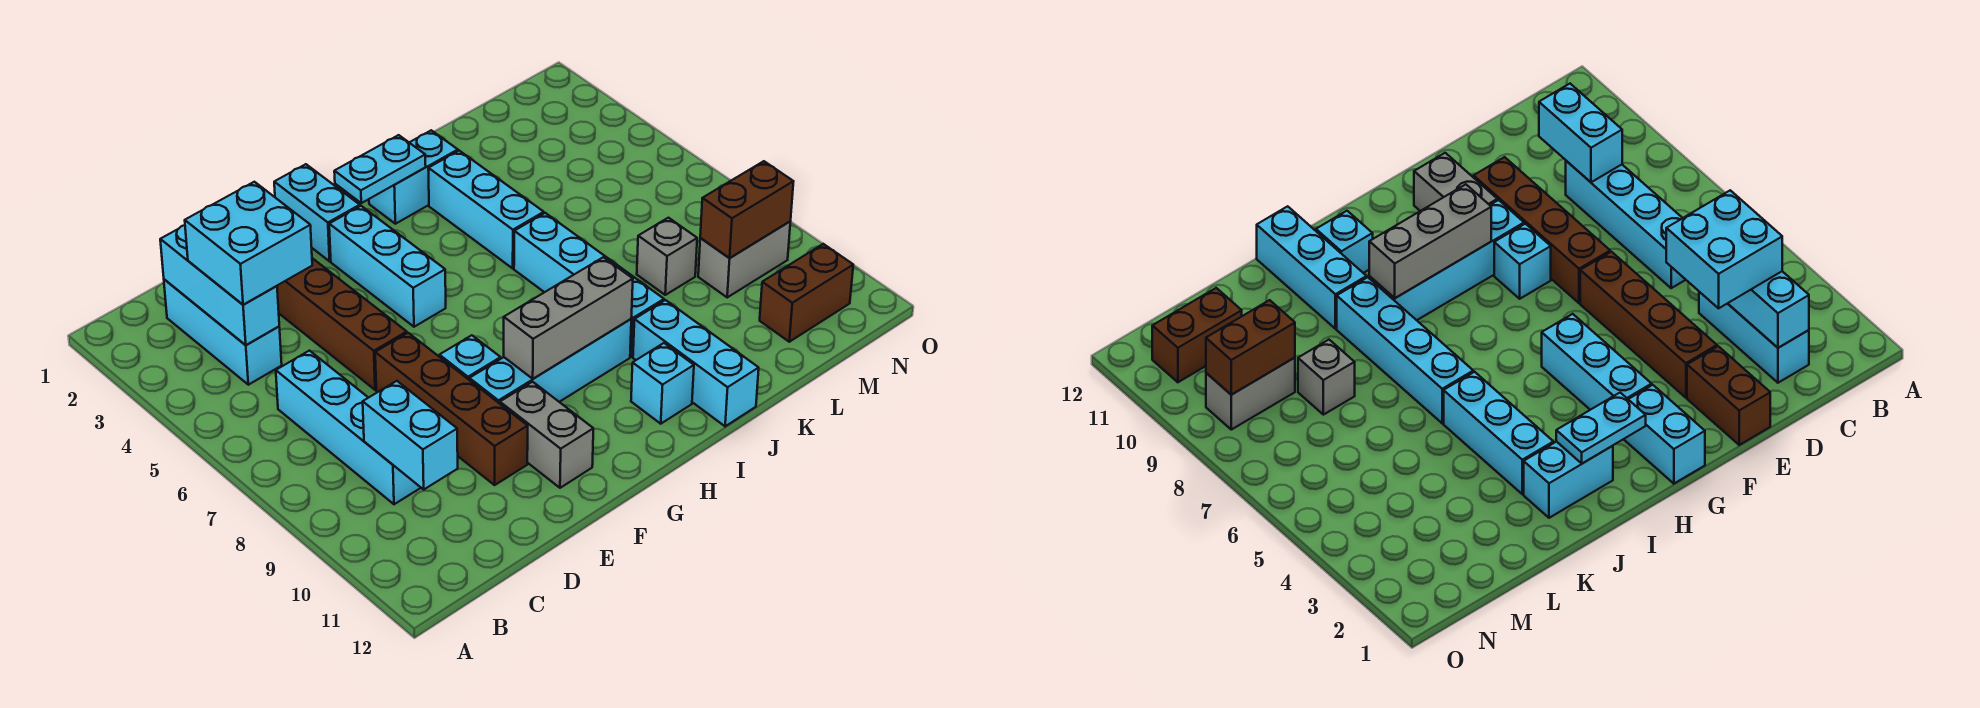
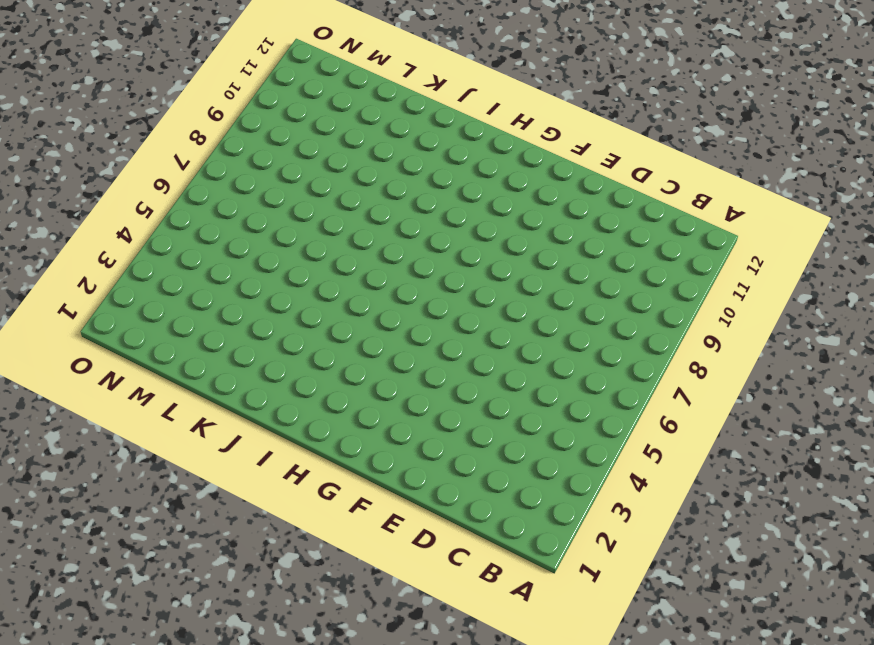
none -> cyan brick C2:C4 level 1
none -> cyan brick C6:C9 level 1
none -> brown brick E1:E2 level 1

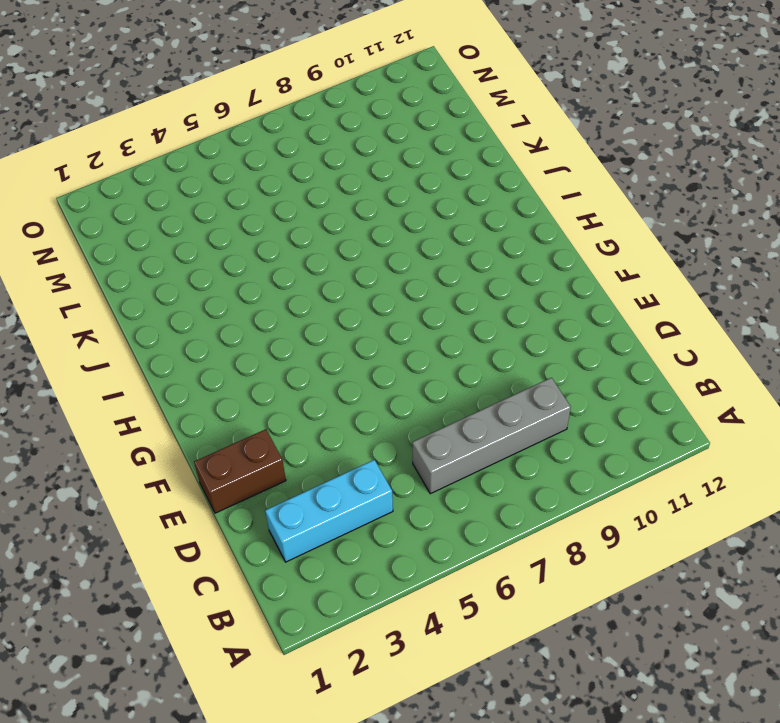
grey brick C6:C9 level 1 -> cyan brick C6:C9 level 1
none -> brown brick E3:E6 level 1
none -> brown brick E7:E10 level 1
none -> cyan brick F8 level 1

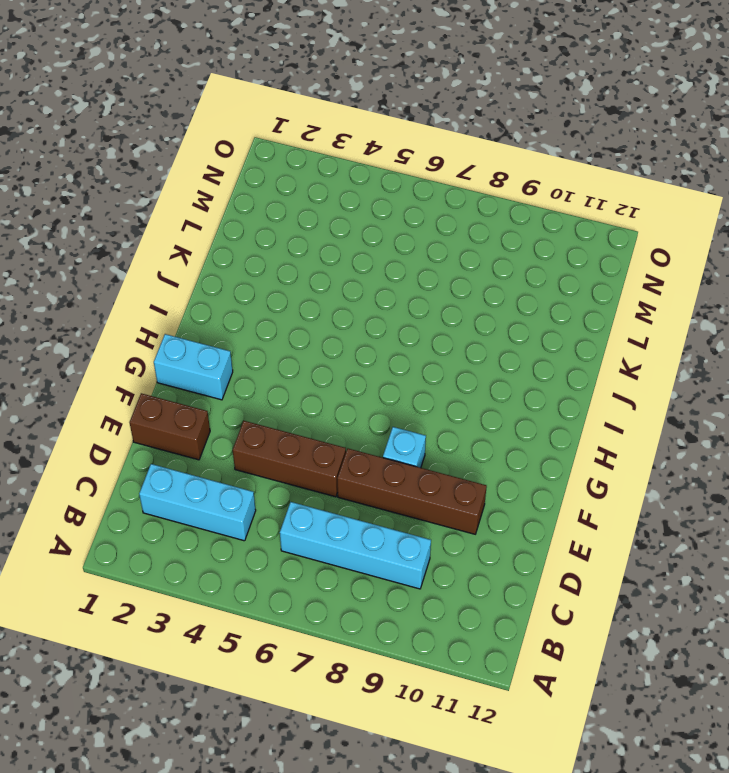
brown brick E4:E6 level 1 -> brown brick E3:E6 level 1
none -> cyan brick F9:I9 level 1
none -> grey brick F10:F11 level 1
none -> cyan brick G3:G5 level 1

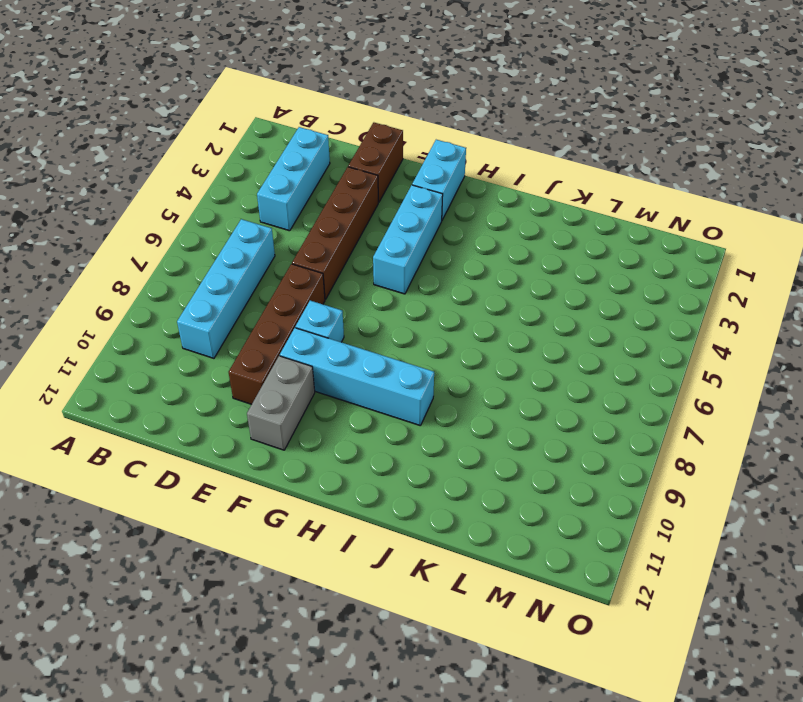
none -> cyan brick I2:J2 level 1
none -> cyan brick I11 level 1
none -> cyan brick J3:J5 level 1

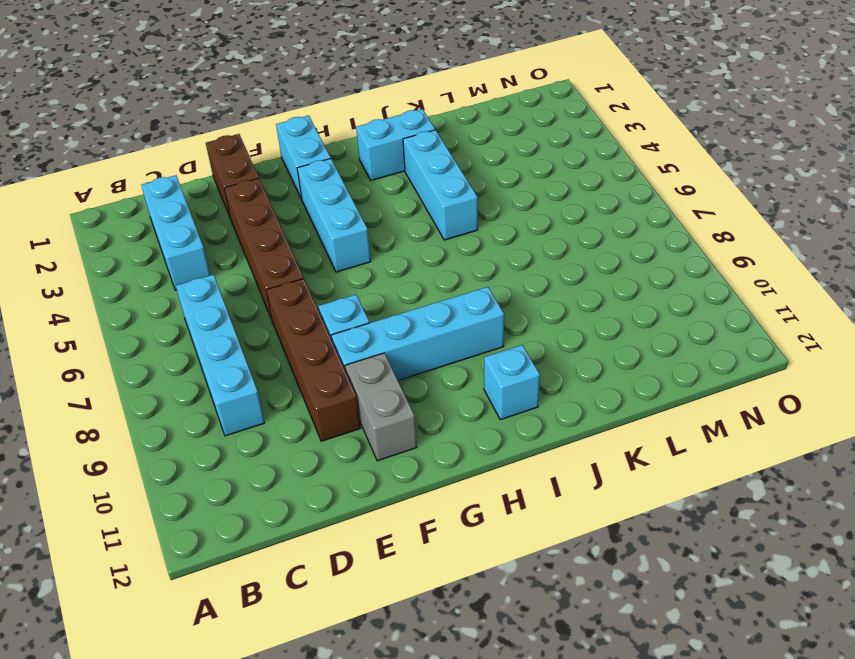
none -> cyan brick J6:J9 level 1
none -> cyan brick J10:J12 level 1
none -> grey brick L8 level 1

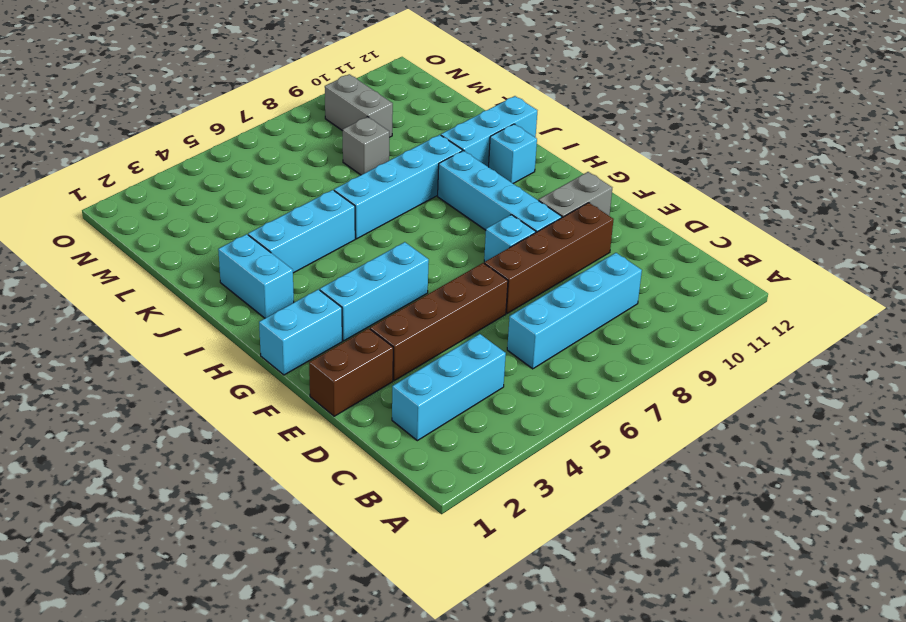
none -> brown brick M11:N11 level 1
none -> cyan brick C2:C4 level 2
none -> cyan brick C9:C10 level 2

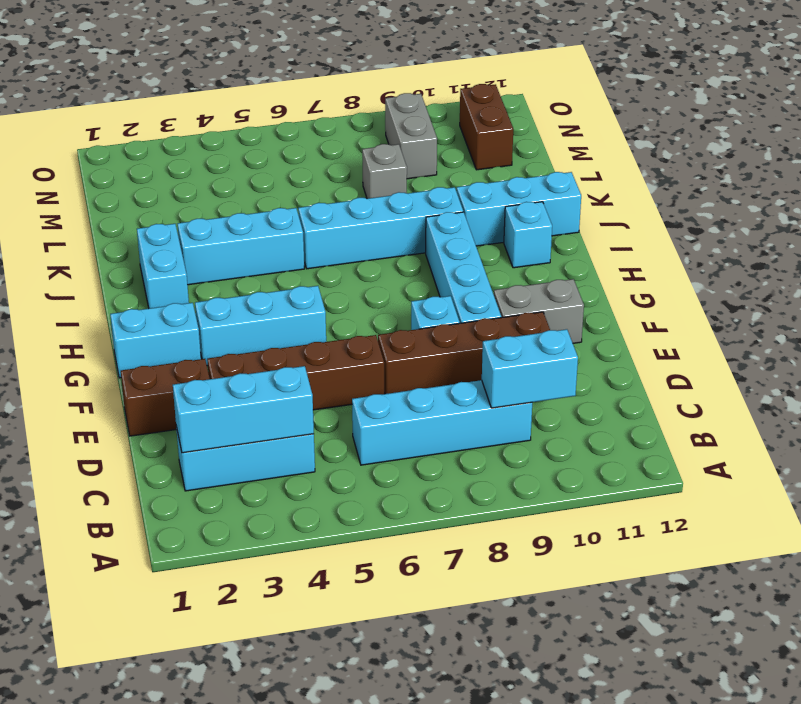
none -> grey brick G9:I9 level 2
none -> cyan plate H2:I2 level 2
none -> brown brick M9:N9 level 2

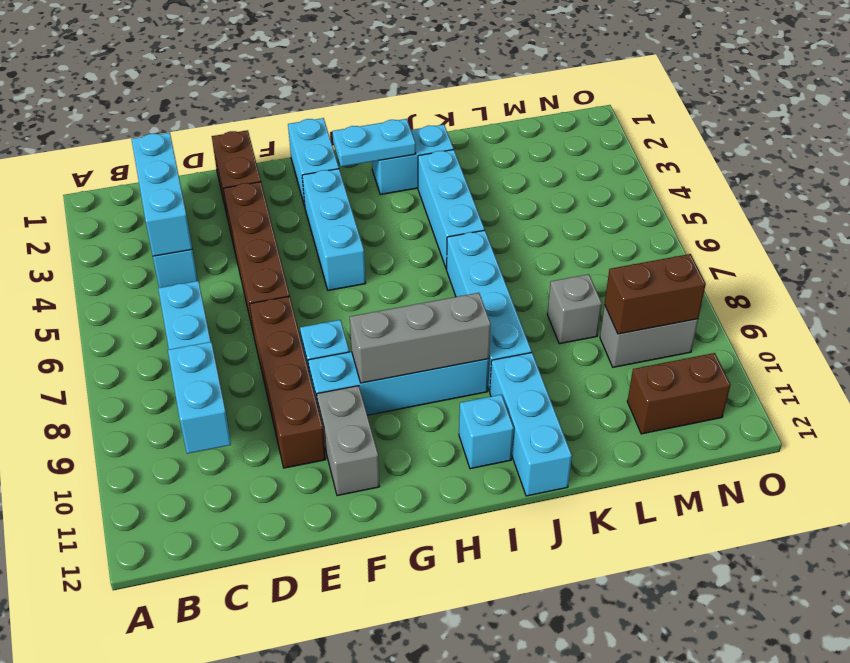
none -> cyan brick C3:D4 level 3

